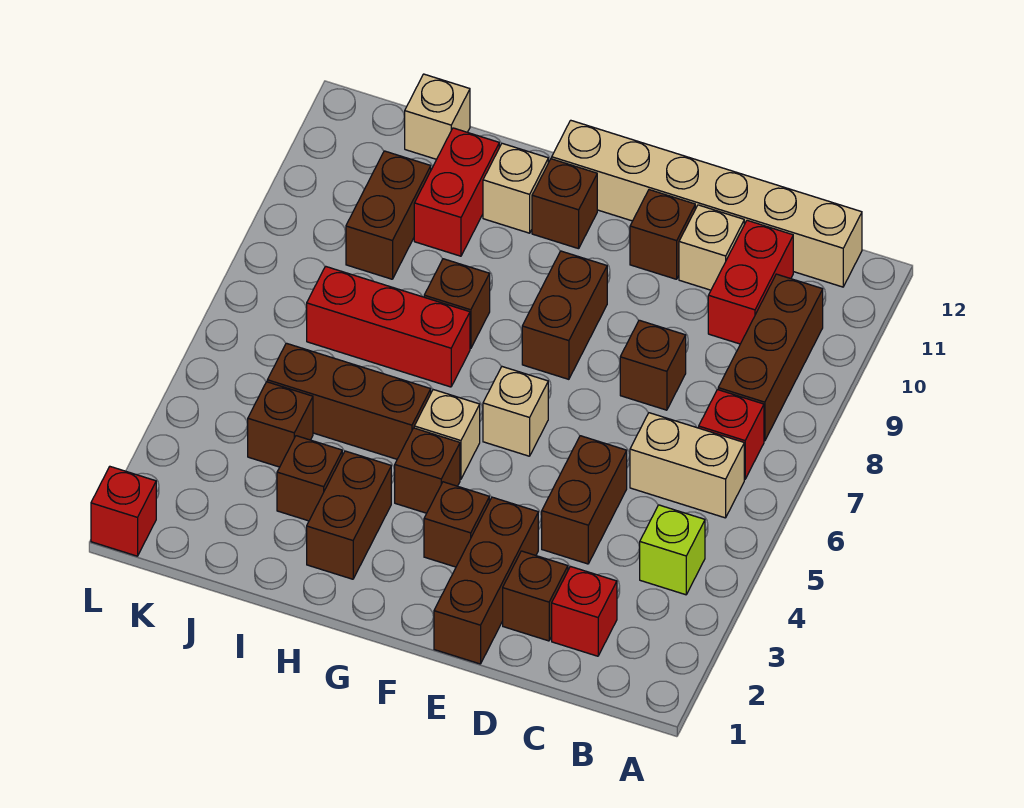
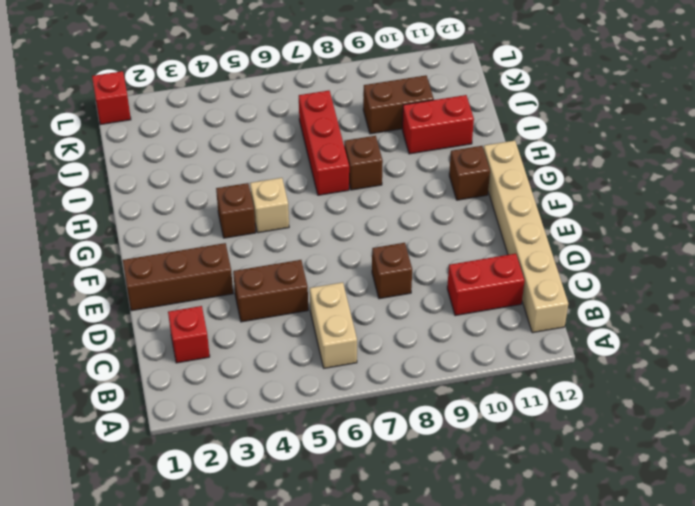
none -> lime brick B4 level 1
none -> red brick B7 level 1
none -> brown brick B8:B10 level 1
none -> brown brick D2 level 1

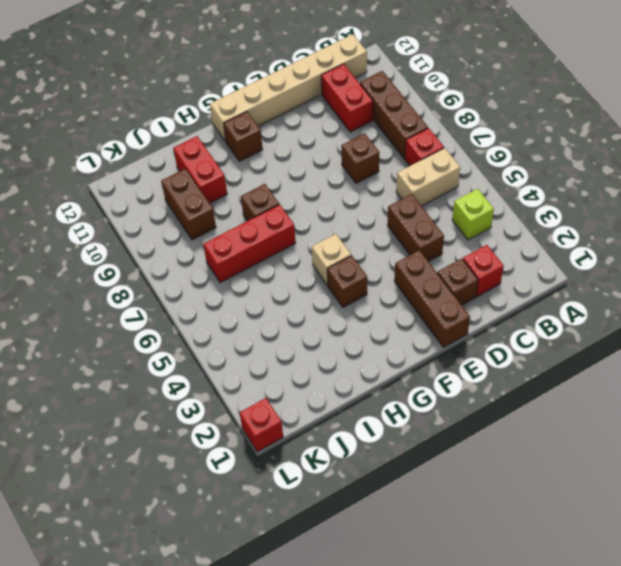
none -> tan brick D11 level 1
none -> brown brick E11 level 1
none -> brown brick F3 level 1
none -> tan brick F6 level 1

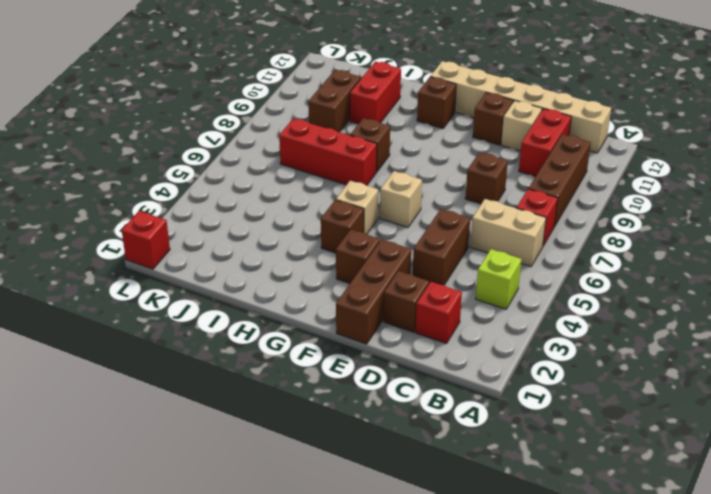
none -> brown brick F8:F9 level 1
none -> brown brick H2:H3 level 1
none -> brown brick H5:J5 level 1
none -> tan brick H11 level 1

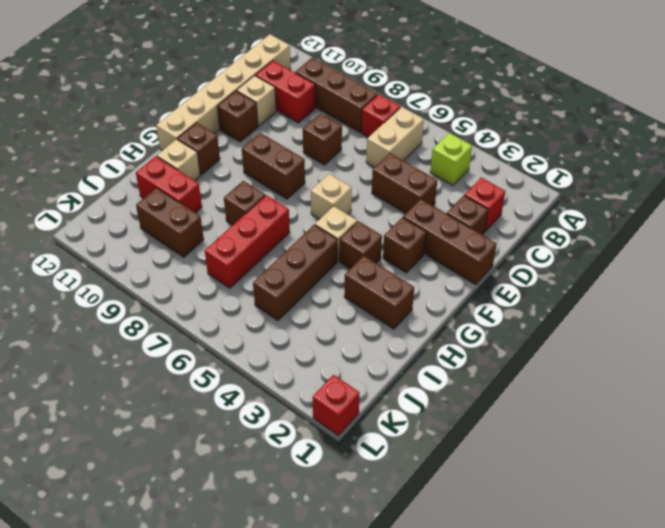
none -> brown brick I3 level 1
none -> brown brick J4 level 1
none -> tan brick J12 level 1

